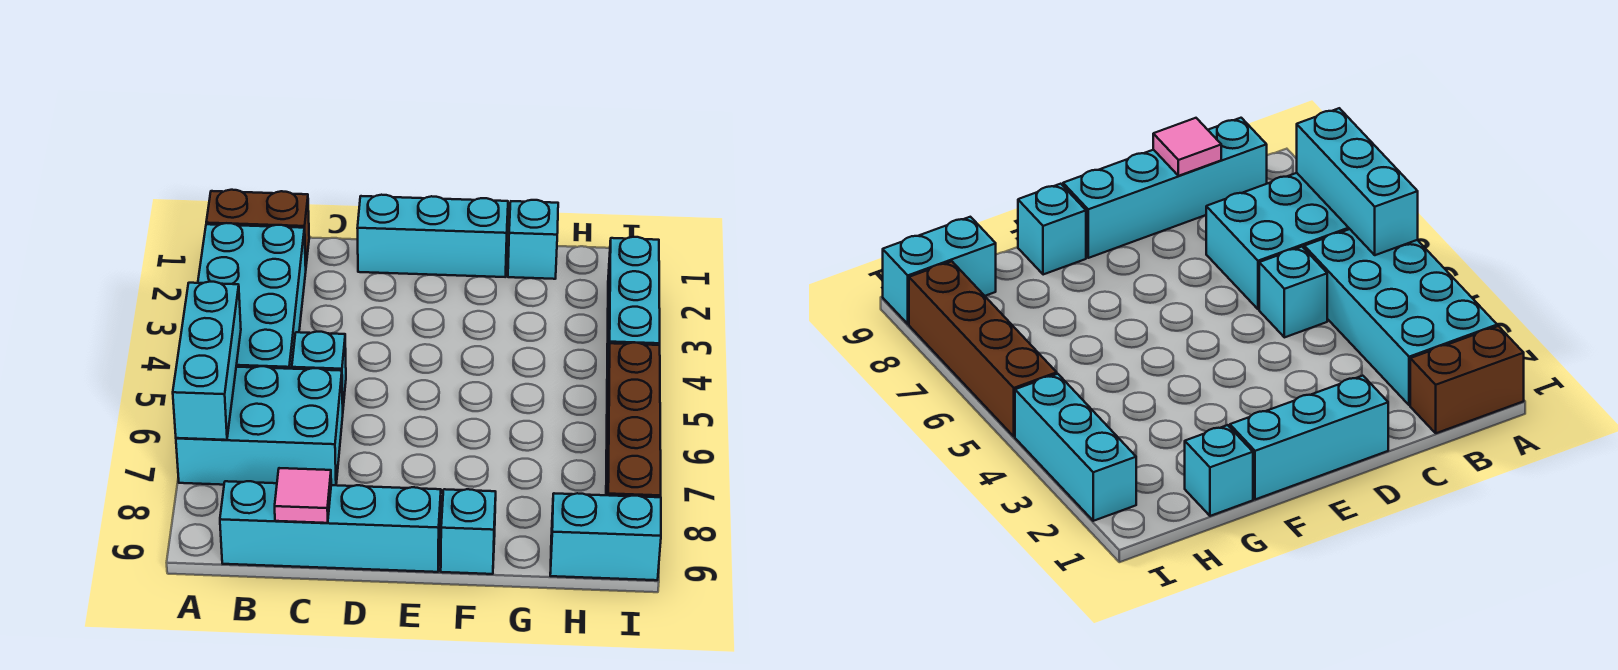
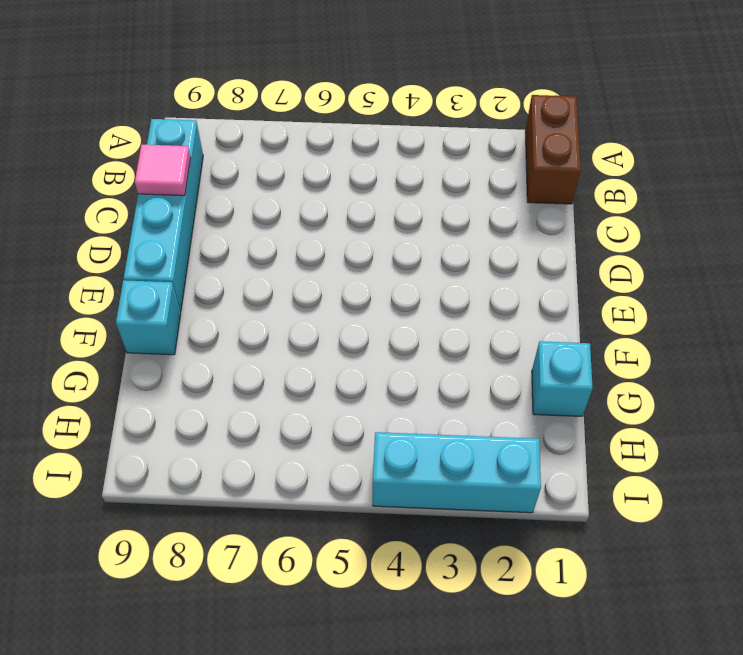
none -> cyan brick A2:B5 level 1
none -> cyan brick A6:C7 level 1
none -> cyan brick C5 level 1

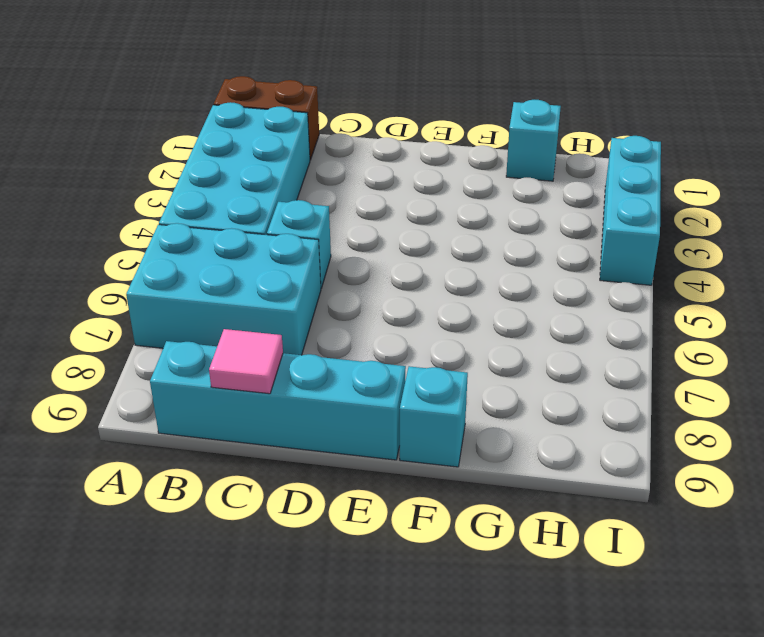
none -> cyan brick D1:F1 level 1
none -> cyan brick H9:I9 level 1
none -> brown brick I5:I8 level 1

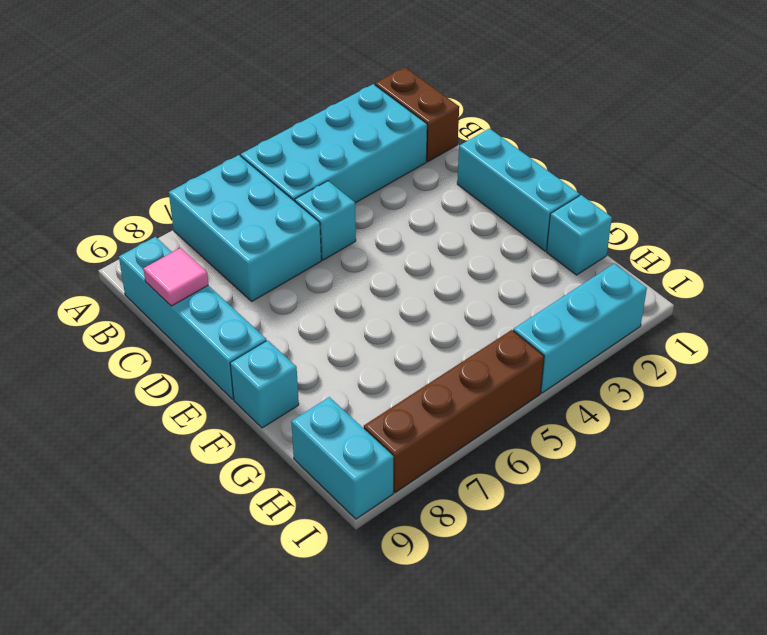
none -> cyan brick A5:A7 level 2

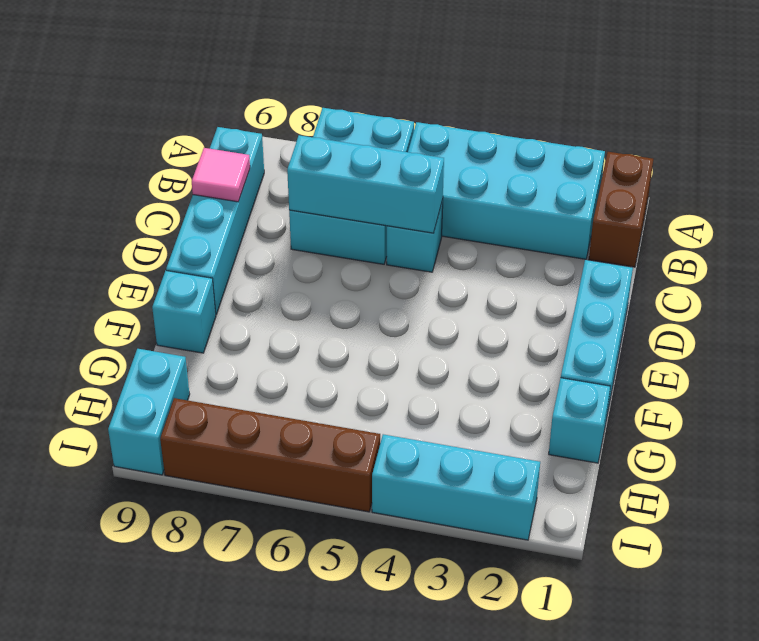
cyan brick C5:C7 level 2 -> cyan brick A5:A7 level 2

